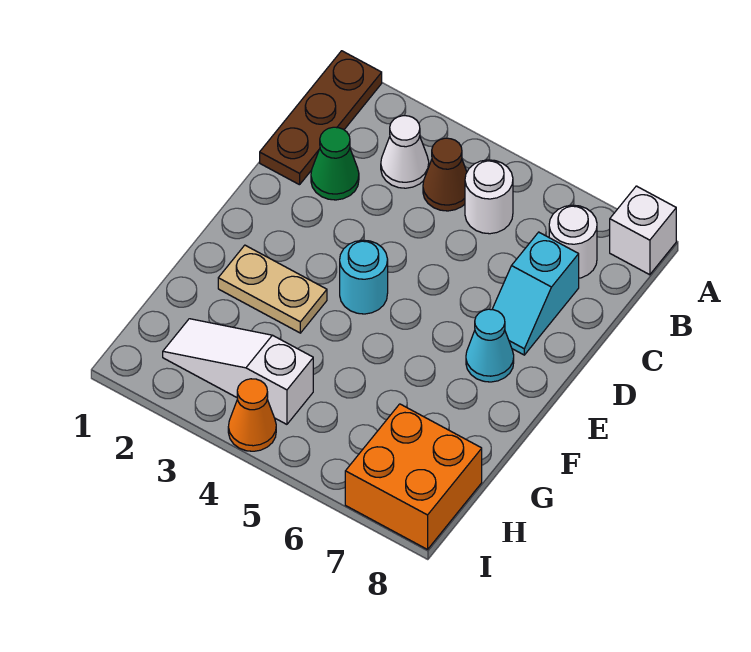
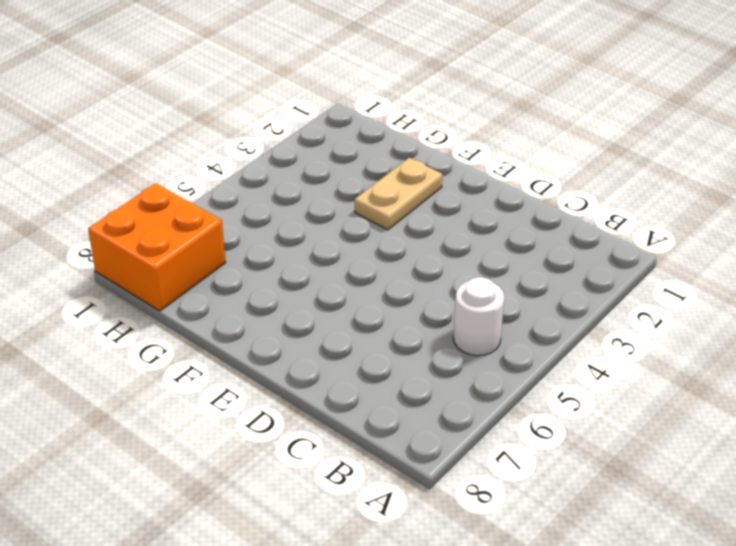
none -> brown plate A1:C1 level 1
none -> white brick A8 level 1
none -> white cone B3 level 1

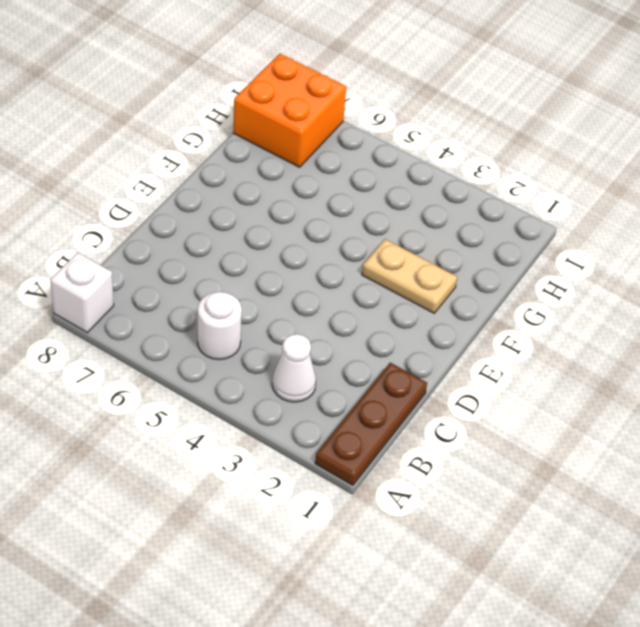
none -> brown cone B4 level 1
none -> white round brick B7 level 1
none -> green cone C2 level 1

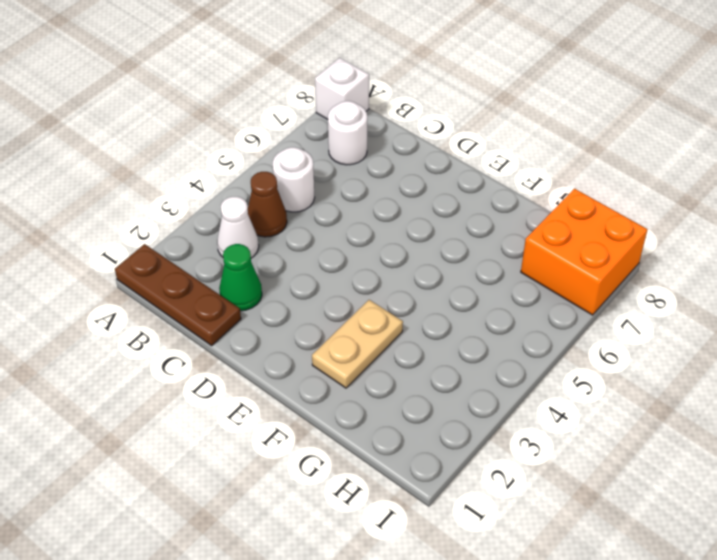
none -> cyan slope C7:D7 level 1 top C
none -> cyan round brick E4 level 1
none -> cyan cone E7 level 1

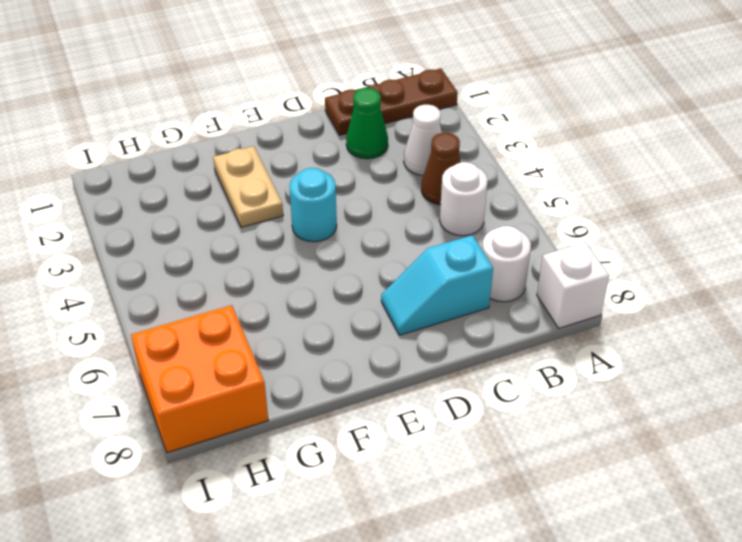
none -> cyan cone E7 level 1
none -> white slope H2:H4 level 1 top 4
none -> orange cone I4 level 1

